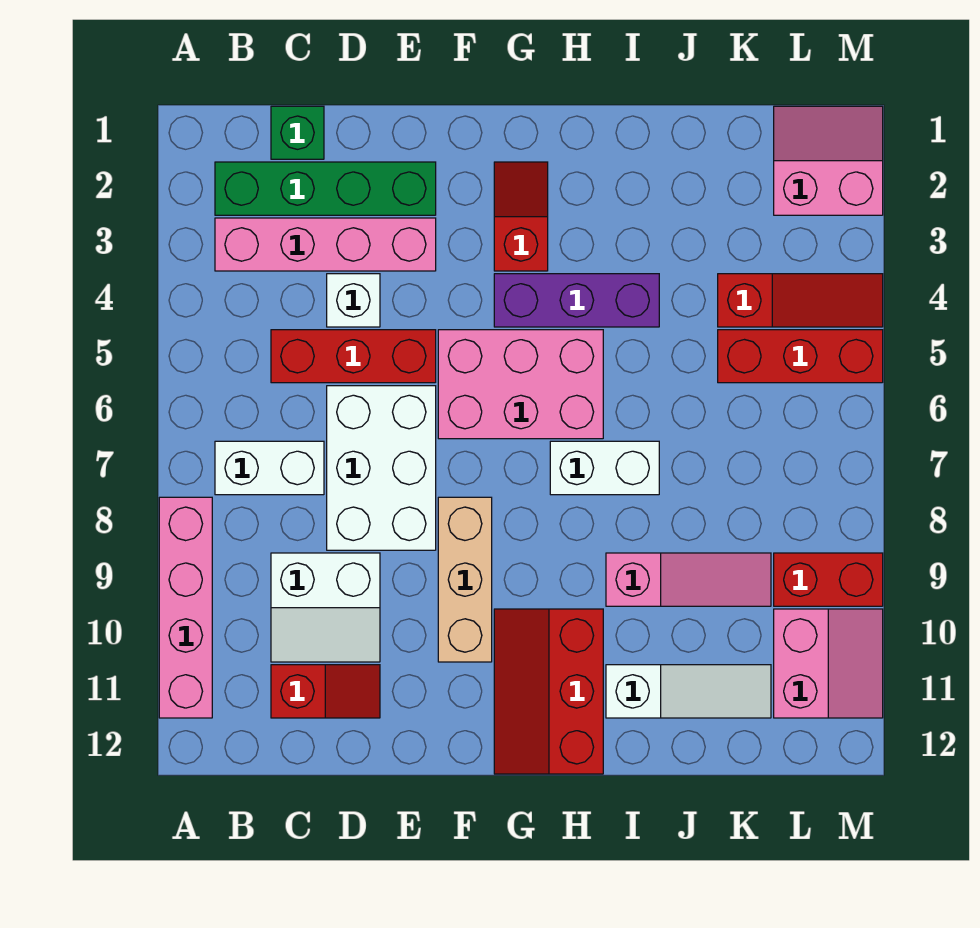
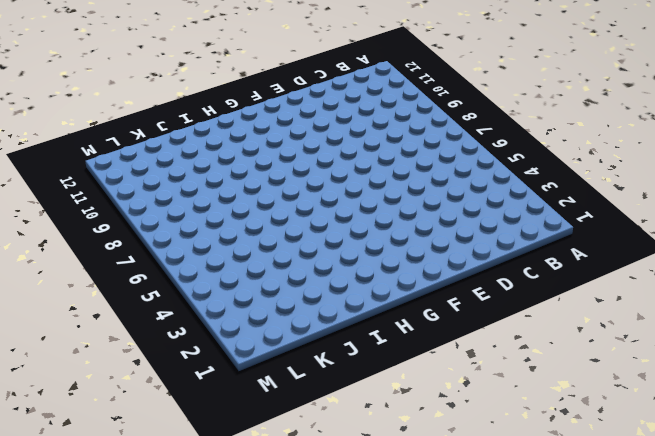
none -> pink brick A8:A11 level 1
none -> green brick B2:E2 level 1
none -> pink brick B3:E3 level 1

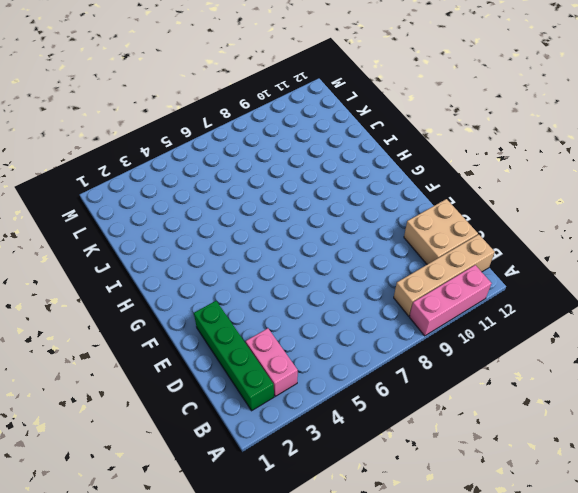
pink brick A9:A11 level 1 -> pink brick A8:A11 level 1
pink brick B3:C3 level 1 -> pink brick B3:E3 level 1
tan brick B9:B12 level 1 -> none
tan brick C11:D12 level 1 -> red slope C11:D11 level 1 top C
none -> white brick B7:C7 level 1
none -> green brick C1 level 1
none -> red brick C5:E5 level 1

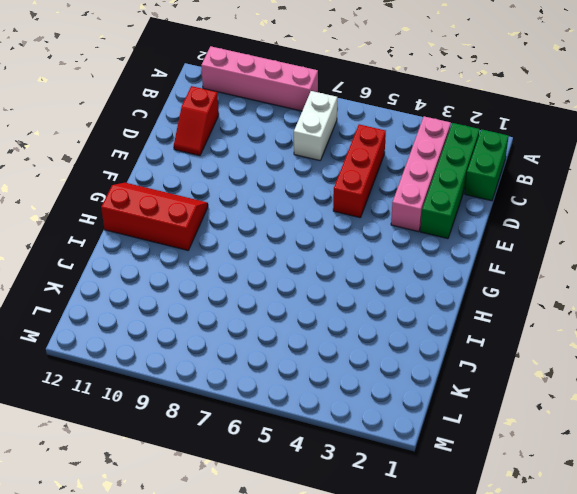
green brick B1:C1 level 1 -> green brick C1 level 1
none -> white slope C9:D10 level 1 top 9
none -> white brick D4 level 1
none -> white brick D6:E8 level 1

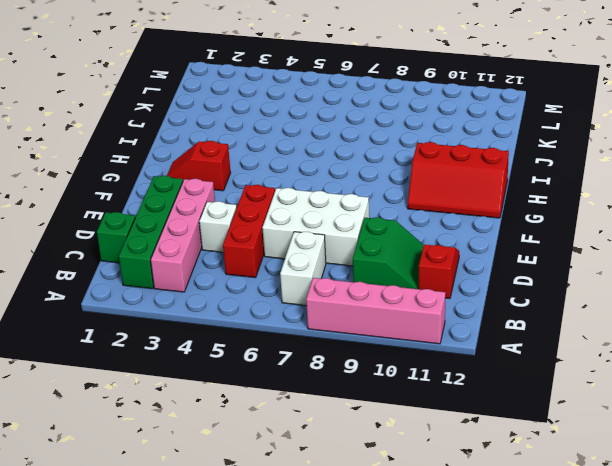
green slope C9:D10 level 1 top 9 -> white slope C9:D10 level 1 top 9
none -> pink brick F5:H6 level 1
none -> tan brick F8:F10 level 1
none -> purple brick G4:I4 level 1

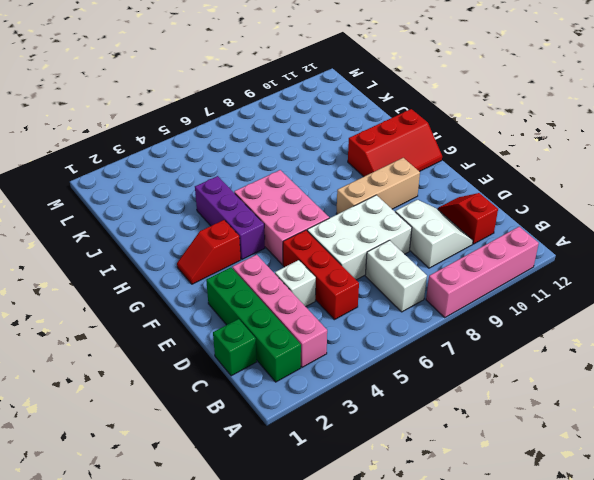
none -> white brick H7:I7 level 1
none -> pink slope I9:K9 level 1 top I
none -> white slope I11:K11 level 1 top I

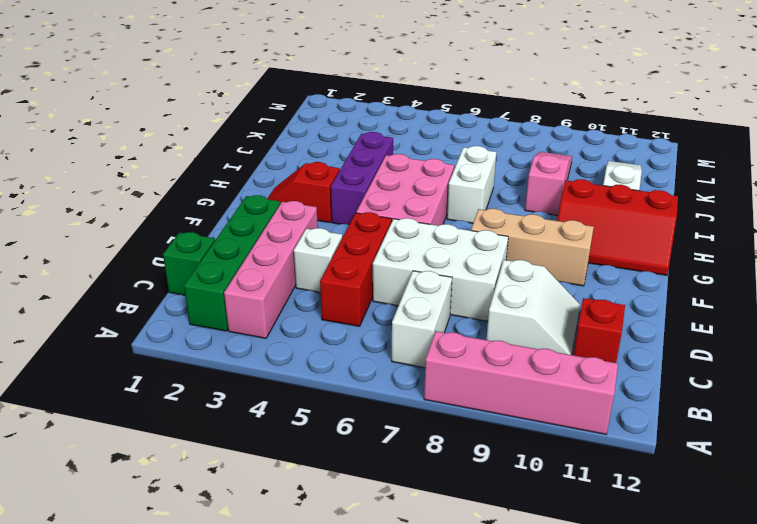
none -> red slope K4:M4 level 1 top K
none -> red brick K5:M5 level 1
none -> pink slope L1:M2 level 1 top 2

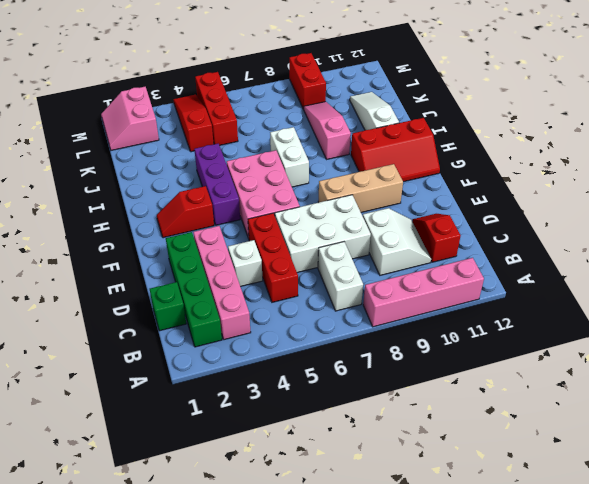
none -> pink slope L10:M11 level 1 top L

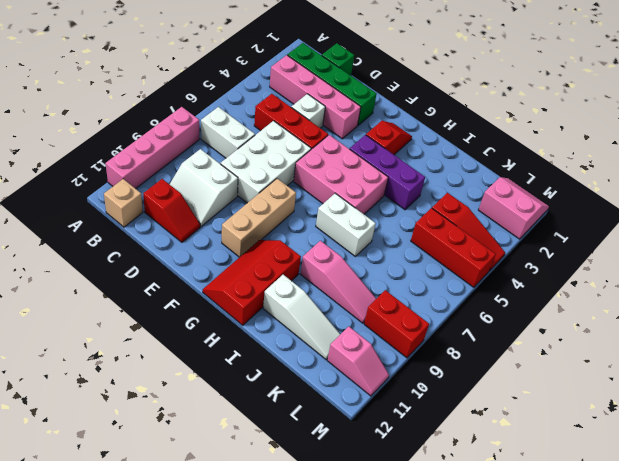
tan brick B12 level 1 -> none
pink slope L11:M11 level 1 top L -> pink slope L10:M11 level 1 top L

